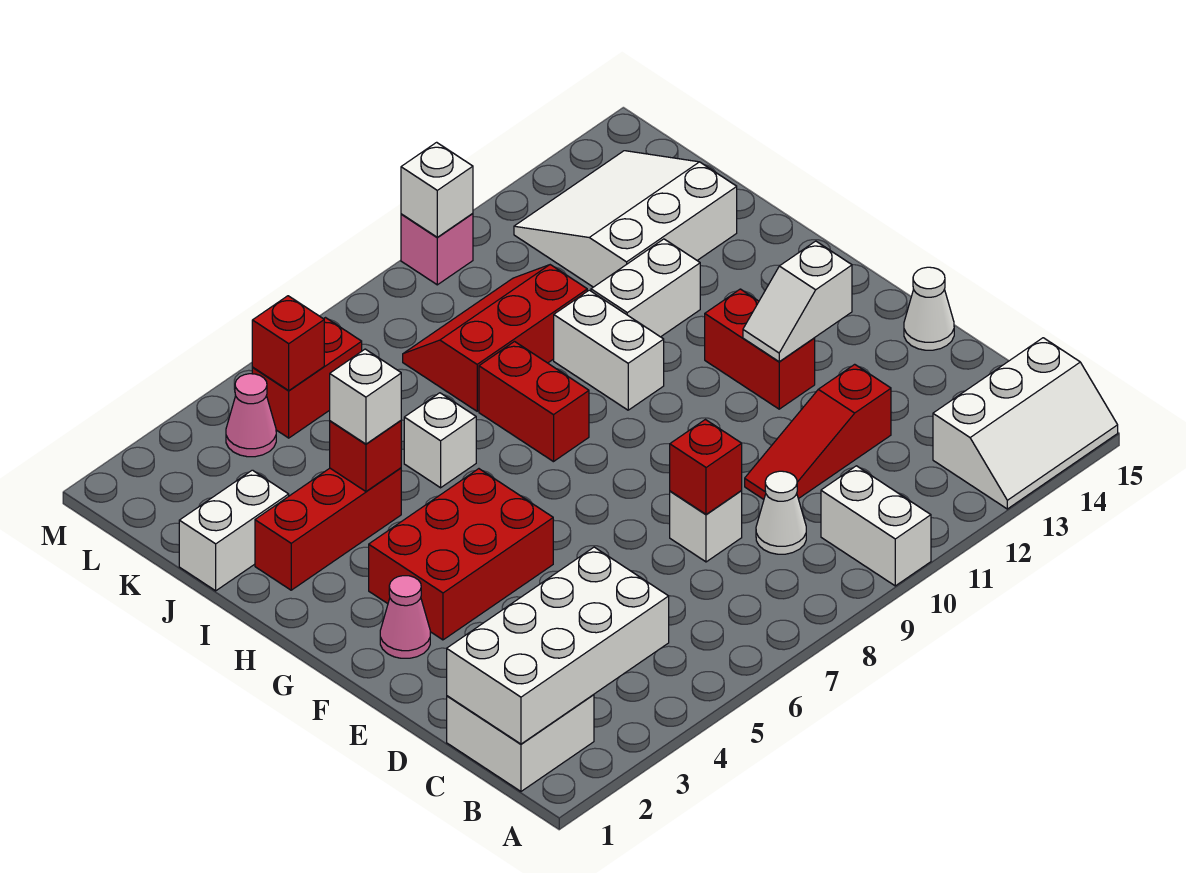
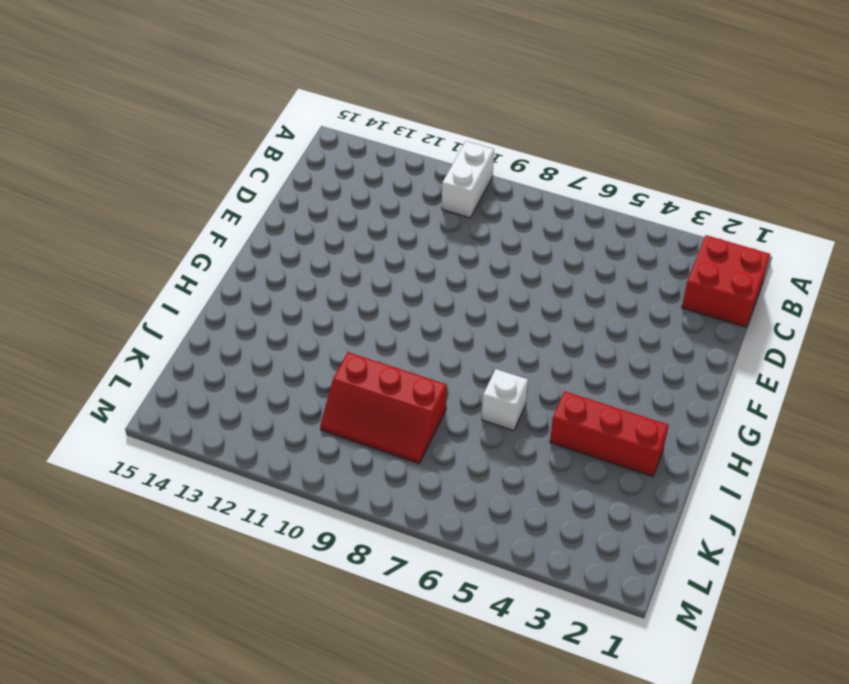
red brick B1:C2 level 1 -> white brick B1:C2 level 1
none -> white slope A13:B15 level 1 top B
none -> white cone C9 level 1
none -> white brick D8 level 1

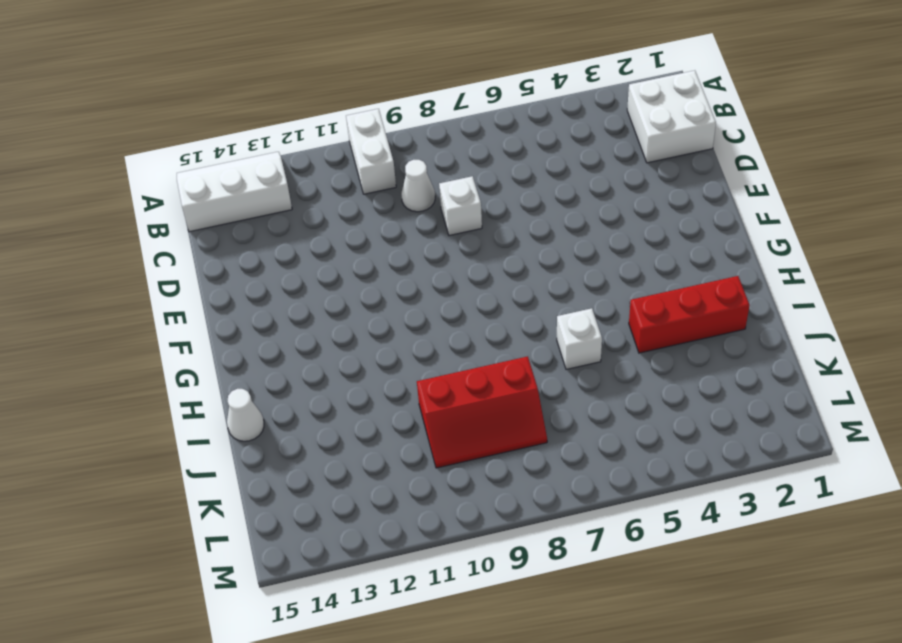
white cone I15 level 1 -> white cone E15 level 1
none -> red slope D10:D12 level 1 top 12
none -> pink cone F2 level 1
none -> red brick F3:G5 level 1

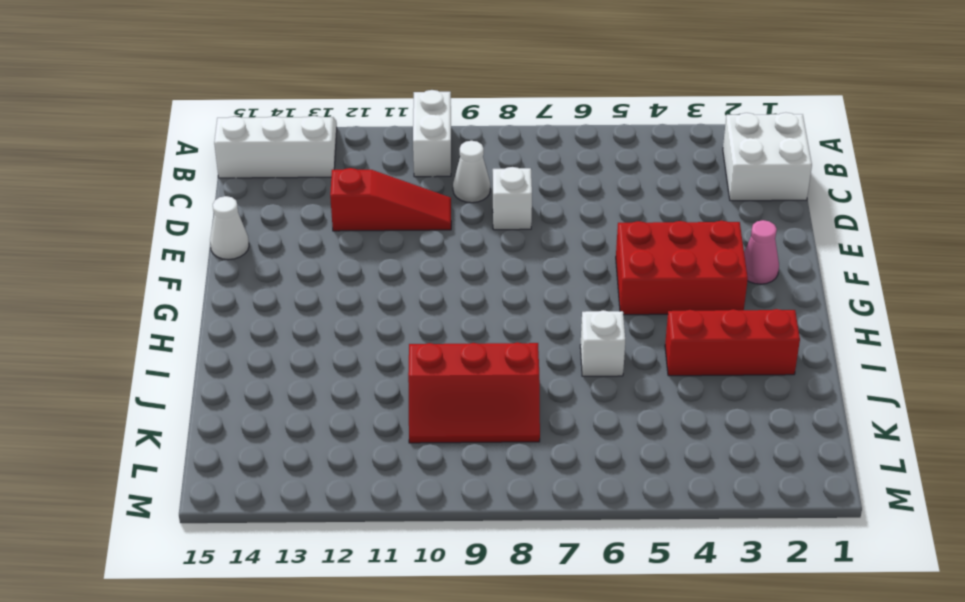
none -> red brick F12:G12 level 1
none -> red brick H8:I8 level 1
none -> white brick H10:I10 level 1

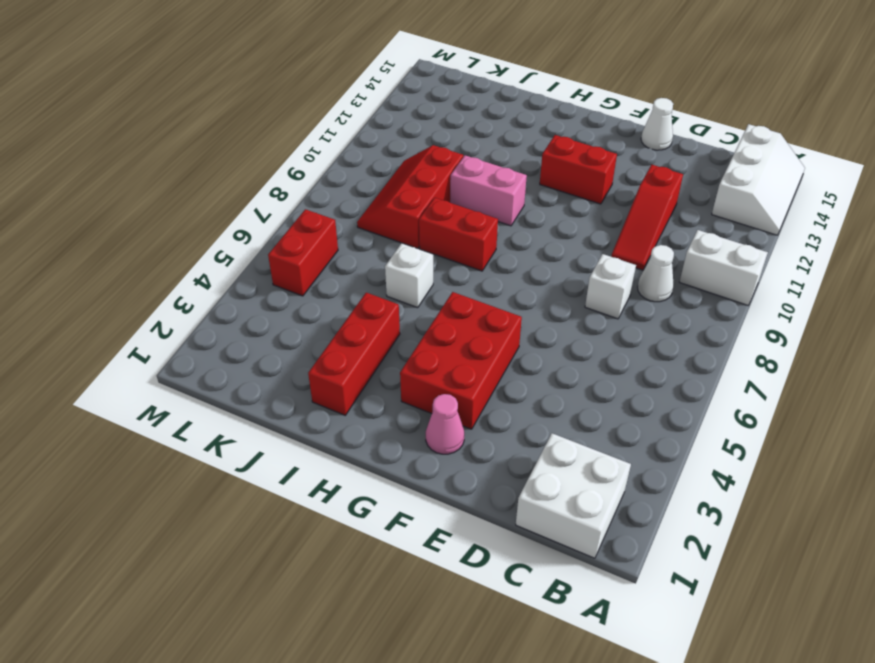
pink brick H10:I10 level 1 -> white brick H10:I10 level 1
none -> white brick I11:I12 level 1
none -> white brick J1:J2 level 1
none -> white slope J12:L14 level 1 top J

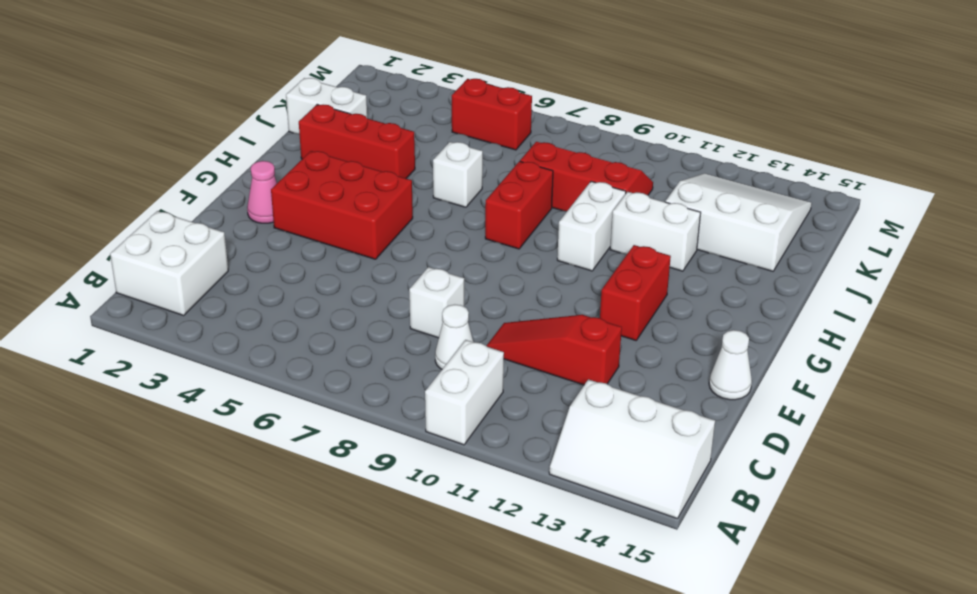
none -> pink cone L4 level 1
none -> pink brick M10 level 1
none -> white brick B1:C4 level 2

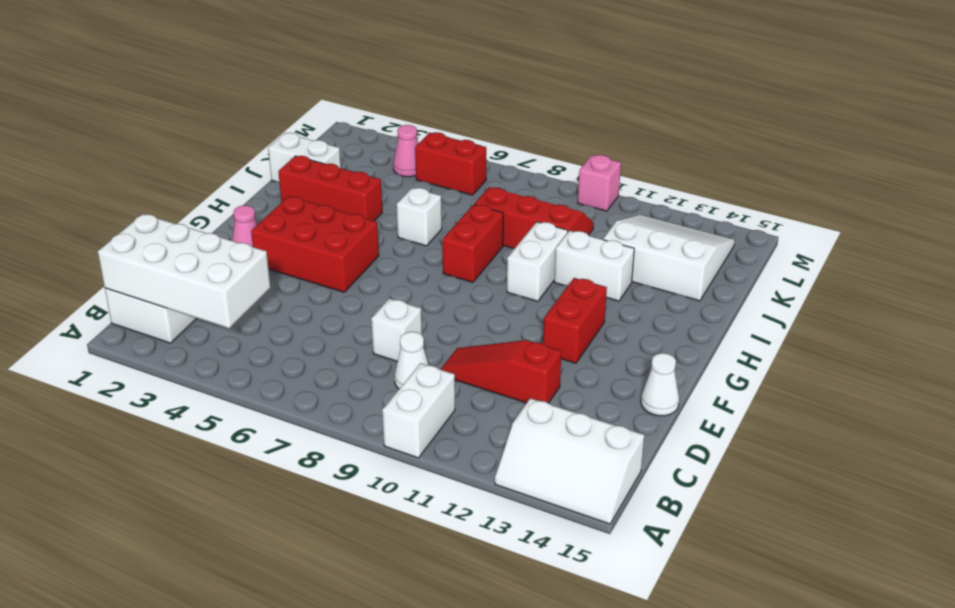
none -> red brick D8 level 2
none -> white slope F12:F13 level 2 top 13
none -> red brick I4 level 2

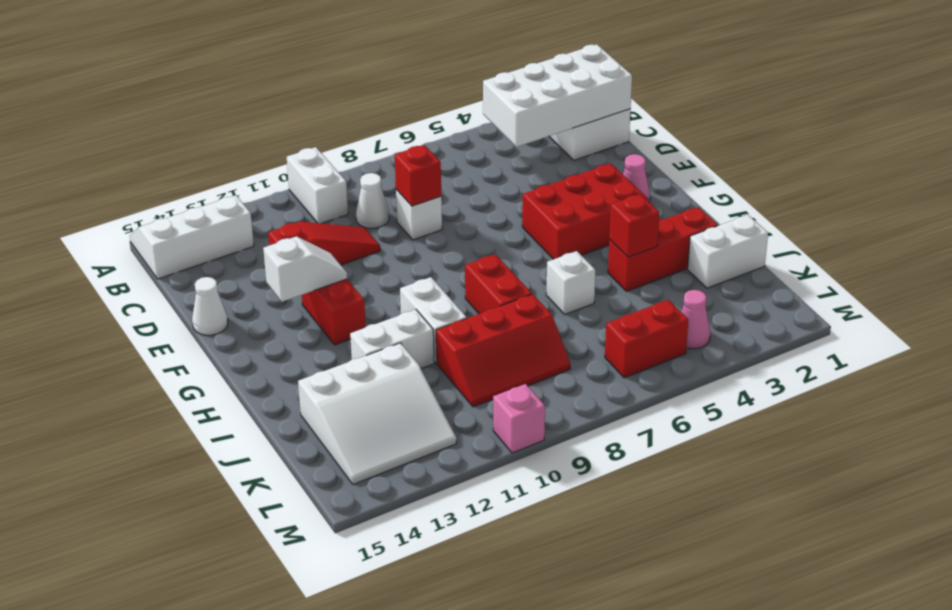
none -> red brick L5 level 2
none -> white brick M10 level 2
none -> white brick I4 level 3

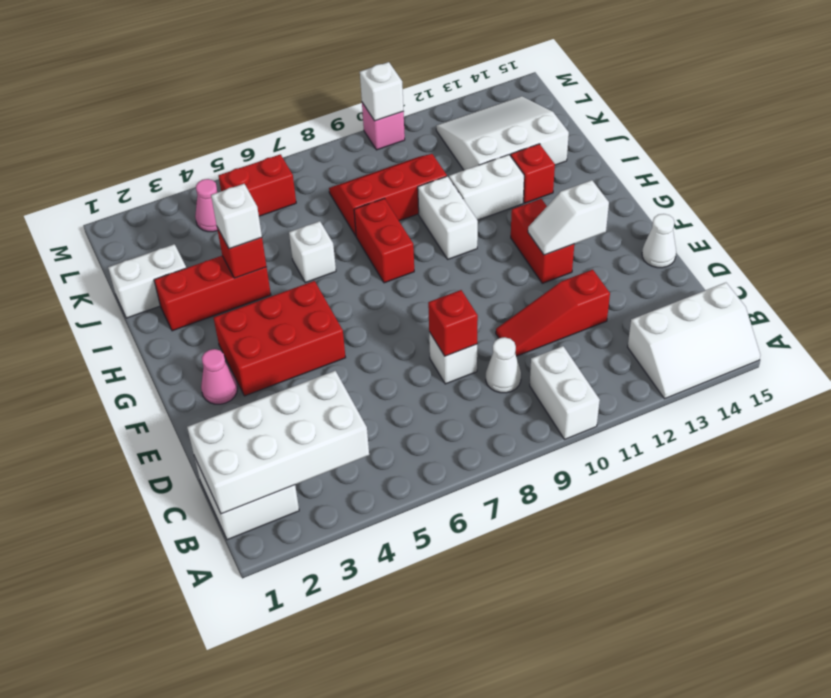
red brick I13 level 1 -> red brick L5 level 2

